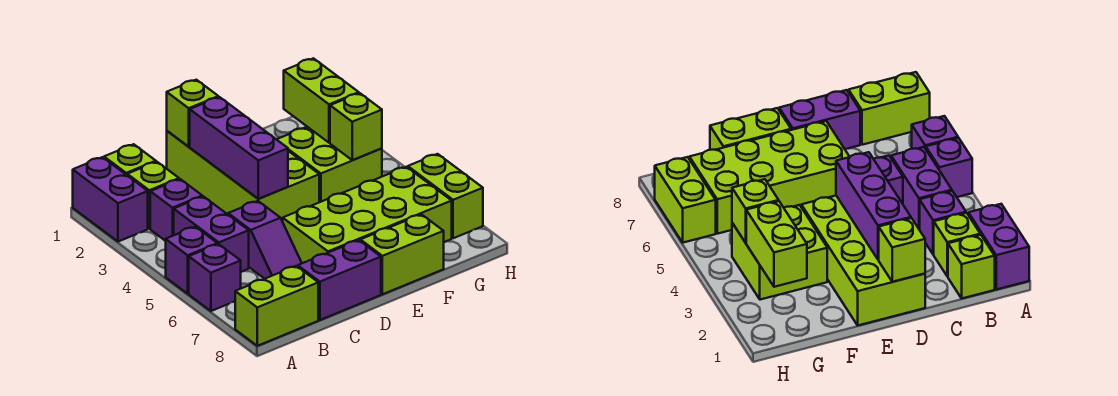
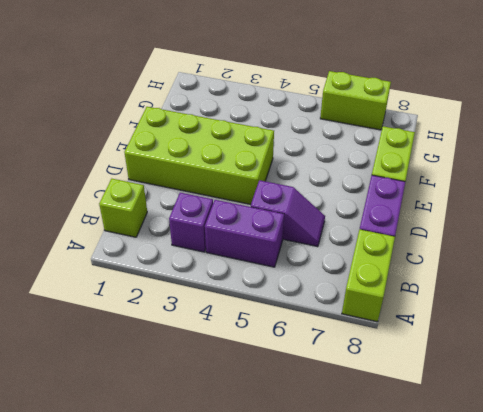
none -> purple brick A1:A2 level 1
none -> purple brick A5 level 1
none -> purple brick A6 level 1

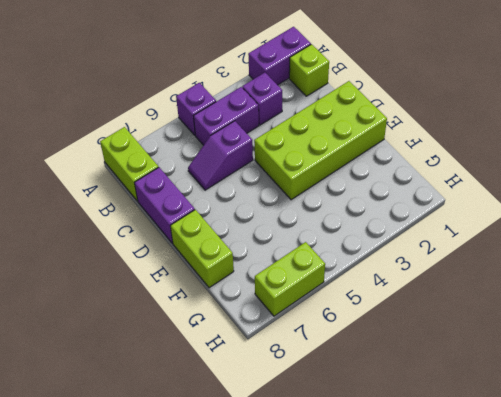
none -> purple brick A6 level 1
none -> lime brick B2 level 1
none -> lime brick D6:G7 level 1

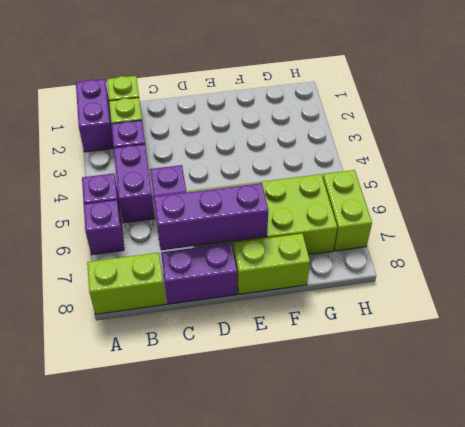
purple brick C7:E7 level 2 -> purple brick D2:D4 level 2
none -> lime brick D1:E4 level 1
none -> lime brick F3:G4 level 1
none -> lime brick D1 level 2

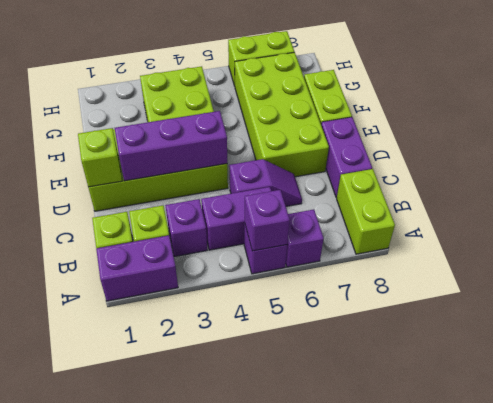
purple brick A5 level 2 -> none
none -> lime brick G2:G3 level 2
none -> lime brick G4 level 2

